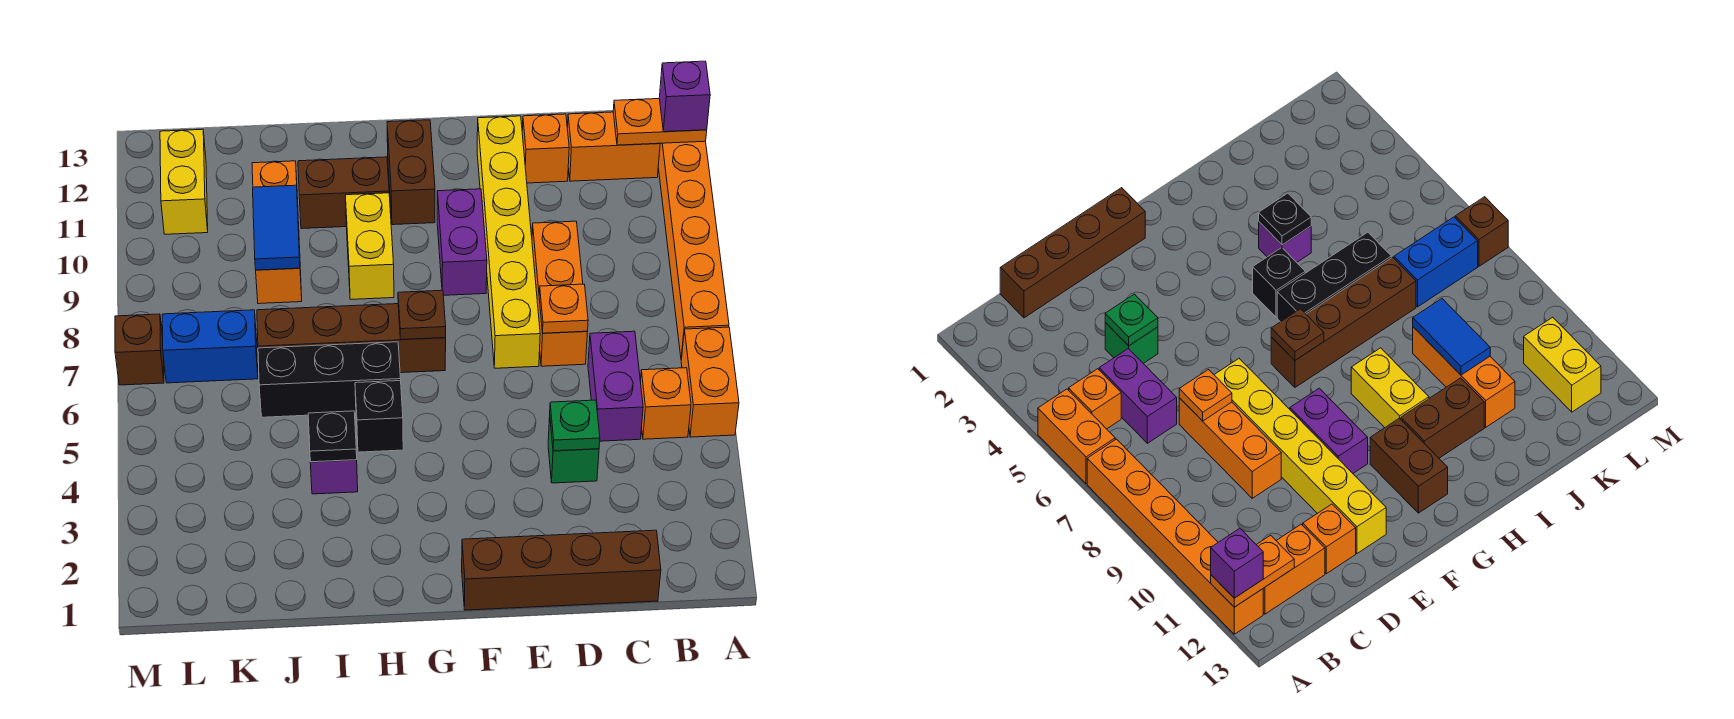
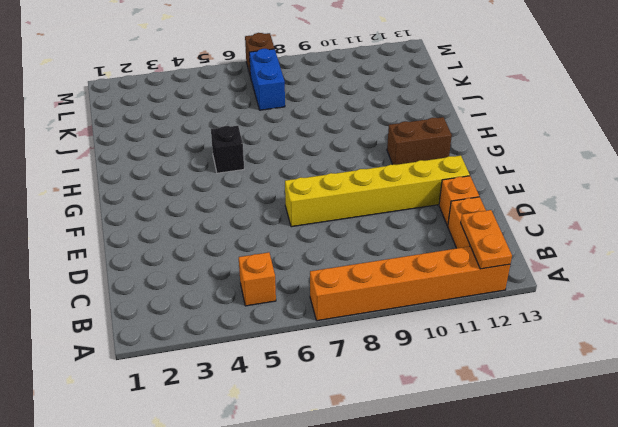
none -> orange brick A5:A6 level 1
none -> brown brick C1:F1 level 1
none -> purple brick C5:C6 level 1

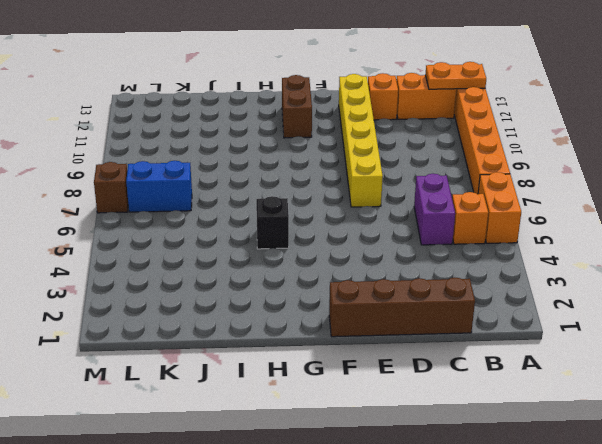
none -> green brick D4 level 1
none -> orange brick D7:D9 level 1
none -> purple brick F9:F10 level 1

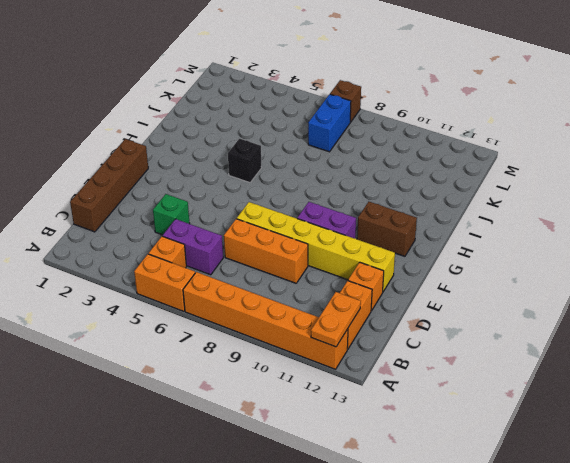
none -> brown brick G7:J7 level 1
none -> black brick H6:J6 level 1
none -> yellow brick H9:H10 level 1

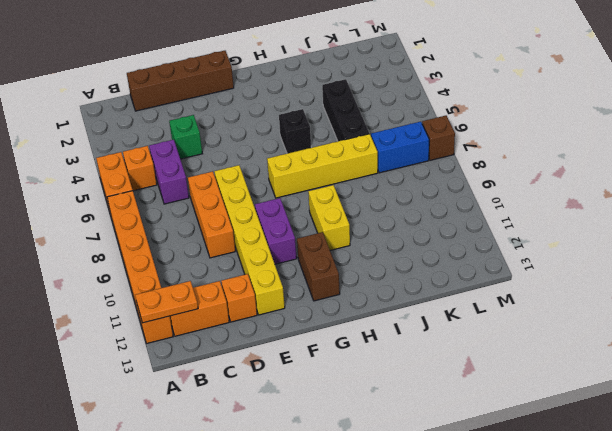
yellow brick G7:J7 level 1 -> brown brick G7:J7 level 1
black brick J4:J6 level 1 -> black brick H6:J6 level 1
none -> brown brick H11:I11 level 1
none -> purple brick I4 level 1
none -> orange brick J9:J11 level 1

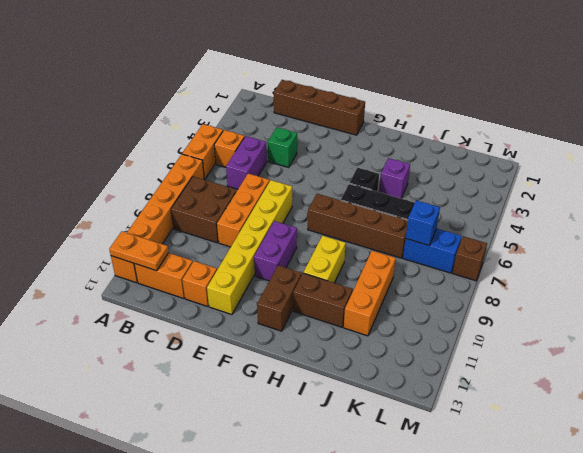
brown brick B8:C9 level 1 -> none
blue brick K7 level 2 -> none
none -> yellow brick L11:L12 level 1
none -> green plate D4 level 2
none -> orange plate D7 level 2

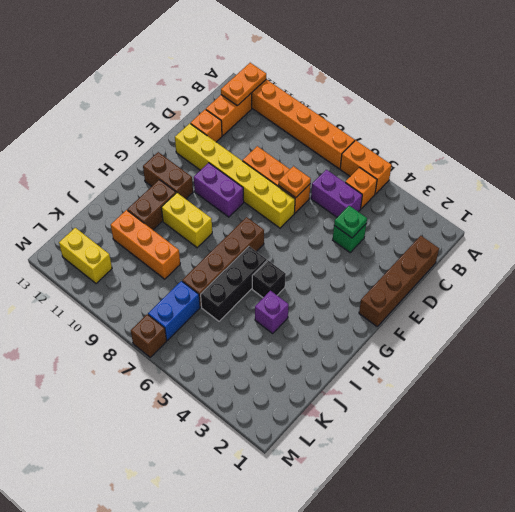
none -> brown plate G7 level 2
none -> black plate I4 level 2
none -> blue tile J9:J10 level 2

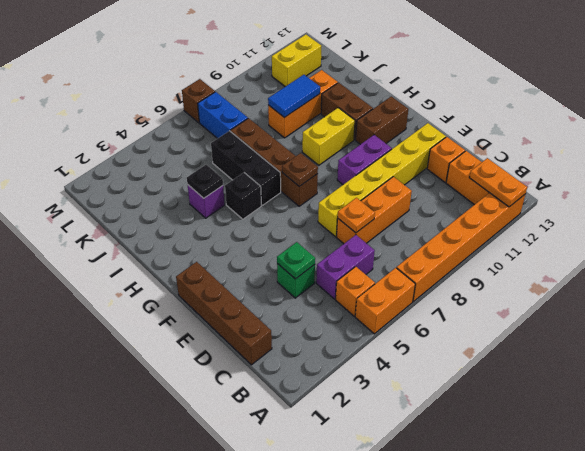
none -> purple brick A12 level 3

